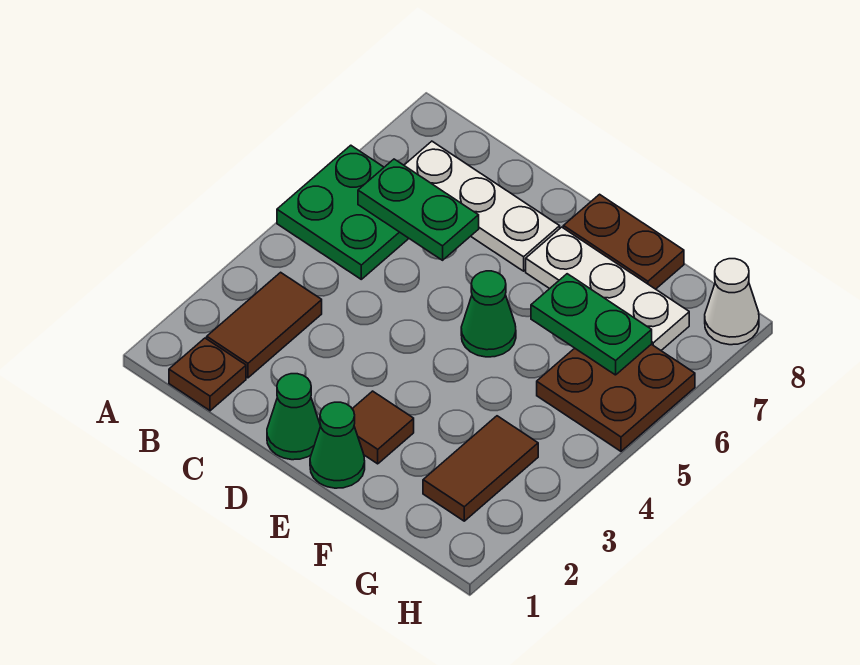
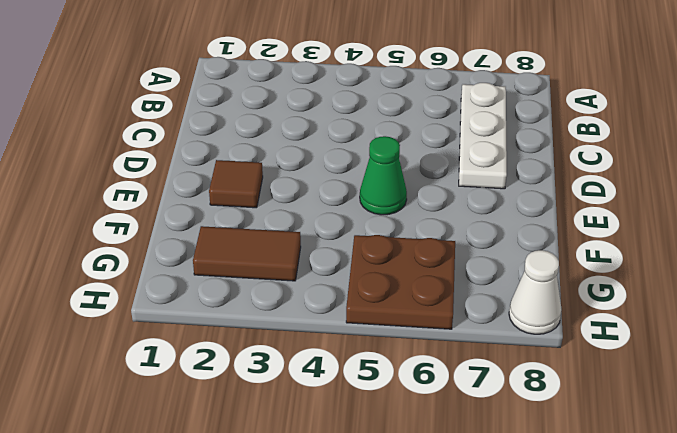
none -> green plate A5:B6 level 1
none -> brown plate B1 level 1
none -> brown tile B2:B3 level 1

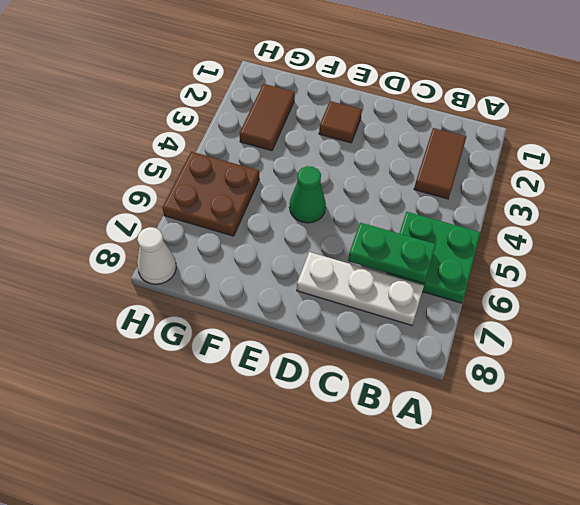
none -> brown plate B1 level 1
none -> green cone D1 level 1
none -> green cone E1 level 1

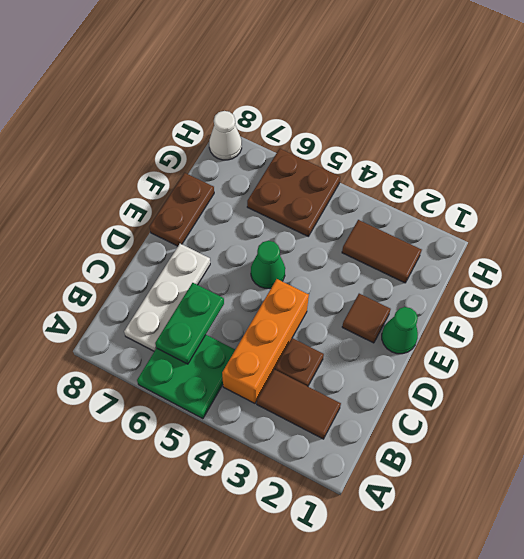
orange brick B4:D4 level 1 -> none
brown plate C3 level 1 -> brown plate B1 level 1
none -> green cone D1 level 1
none -> white plate E7:G7 level 1
none -> green plate F6:G6 level 2

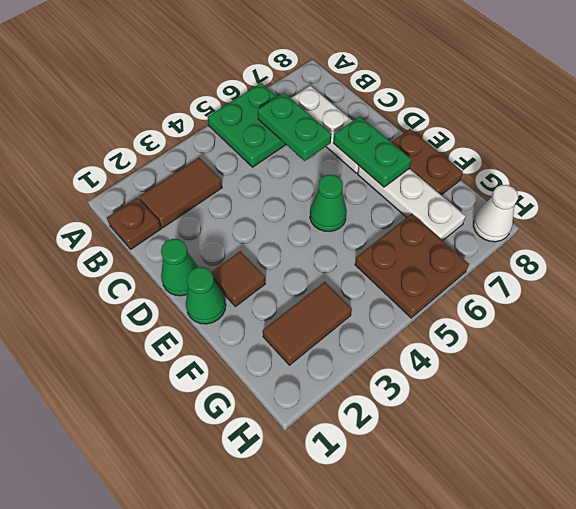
green plate D7:E7 level 2 -> green plate F6:G6 level 2

